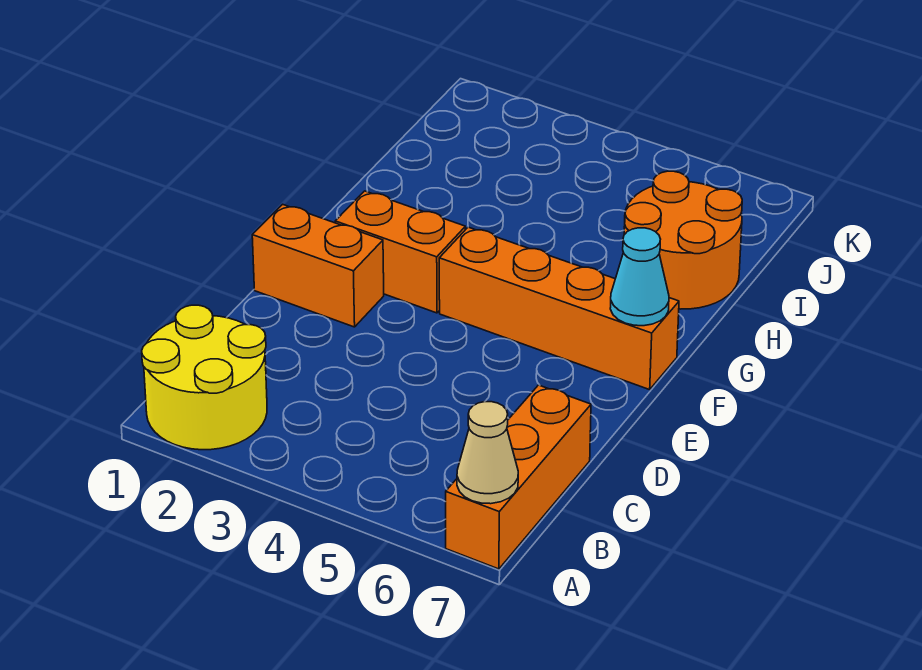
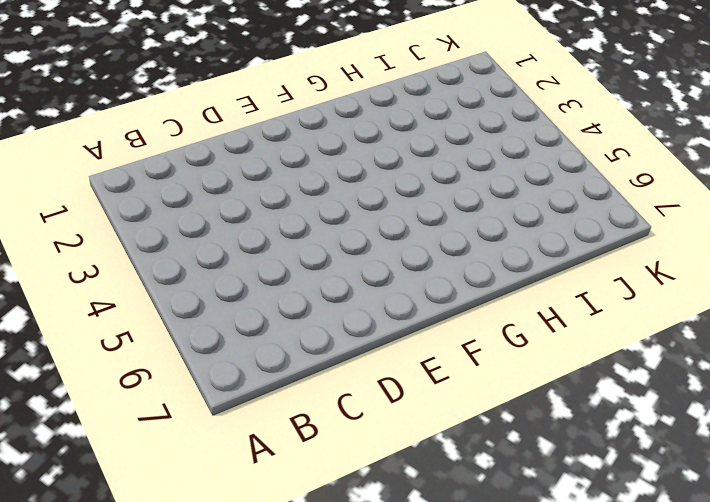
none -> yellow round brick A1:B2 level 1
none -> orange brick A7:C7 level 1

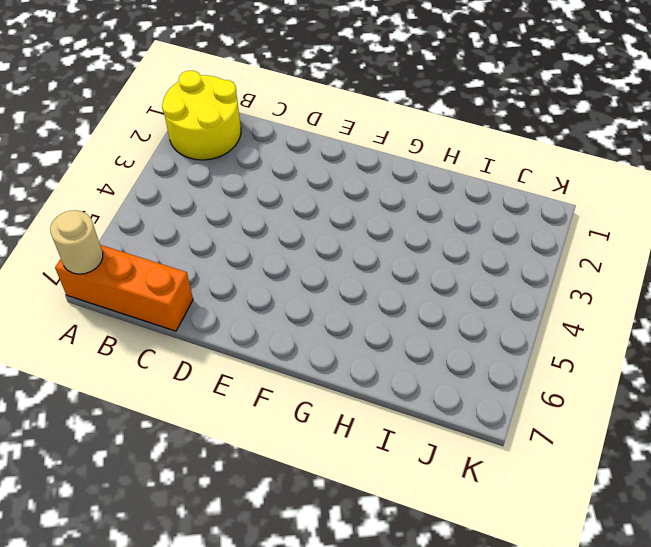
tan round brick A7 level 2 -> tan cone A7 level 2
none -> orange brick E1:E2 level 1
none -> orange brick F2:F3 level 1

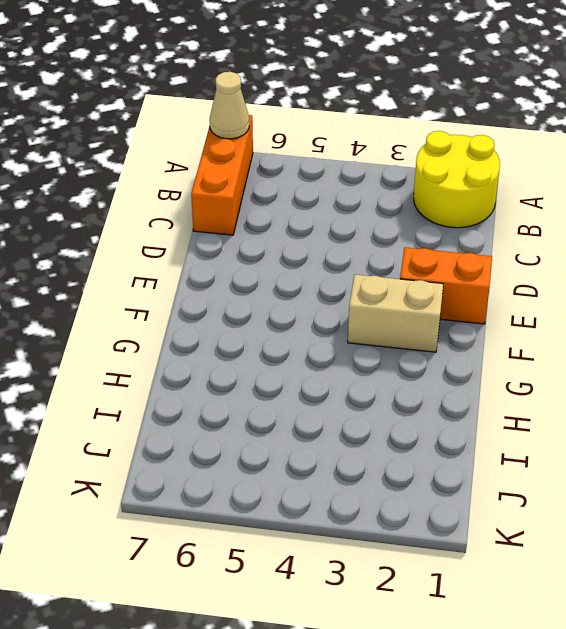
tan brick F2:F3 level 1 -> orange brick F2:F3 level 1
none -> orange brick F4:F7 level 1
none -> orange round brick H6:I7 level 1

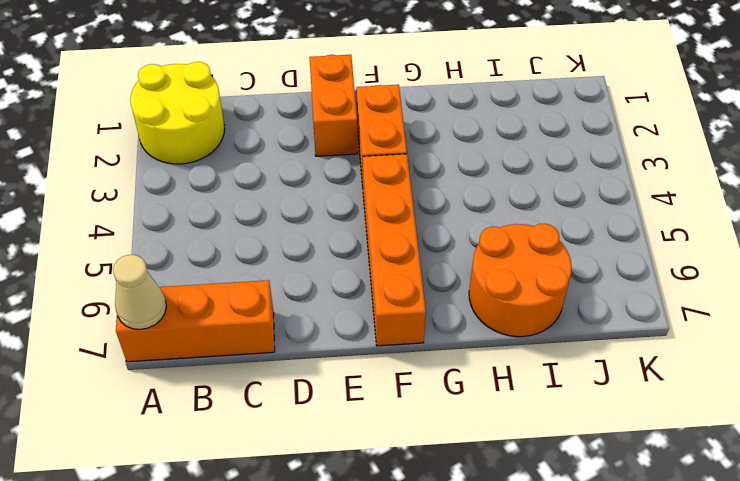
none -> cyan cone F7 level 2

